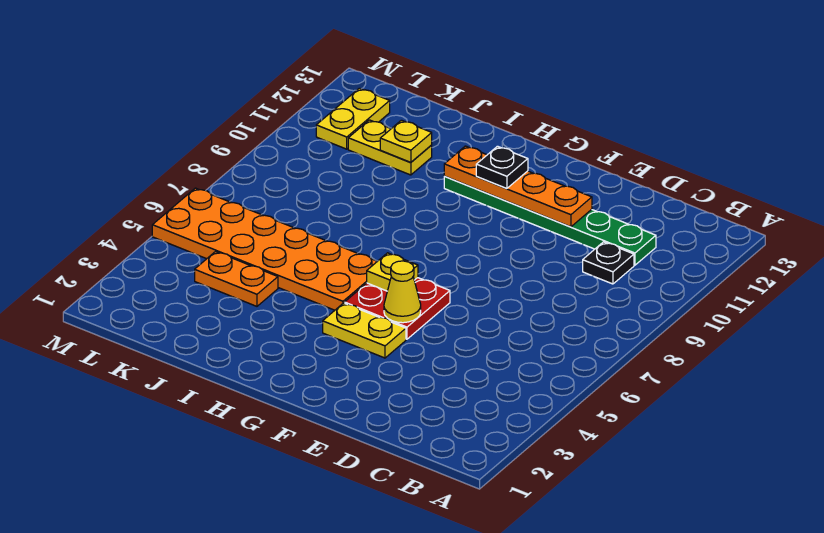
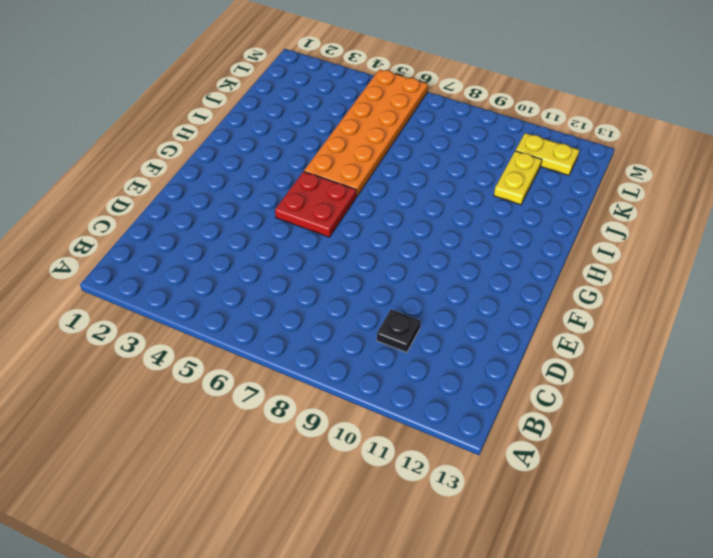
none -> green plate C11:H11 level 1
none -> yellow plate F4:G4 level 1
none -> orange plate J4:K4 level 1

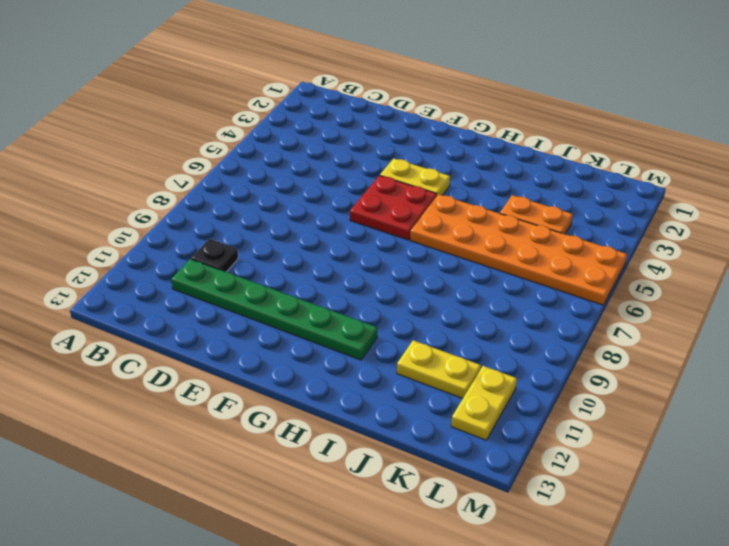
none -> orange plate E11:H11 level 2
none -> yellow cone F5 level 2
none -> yellow plate G6 level 2

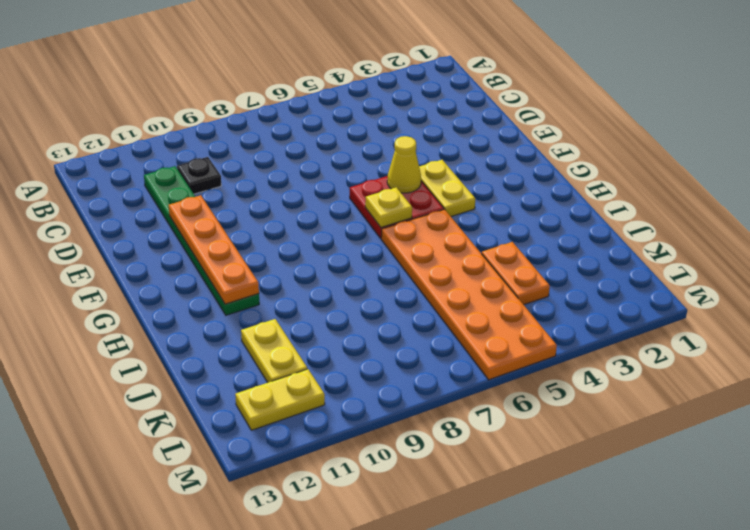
none -> yellow plate J11 level 2
none -> black plate G11 level 3

